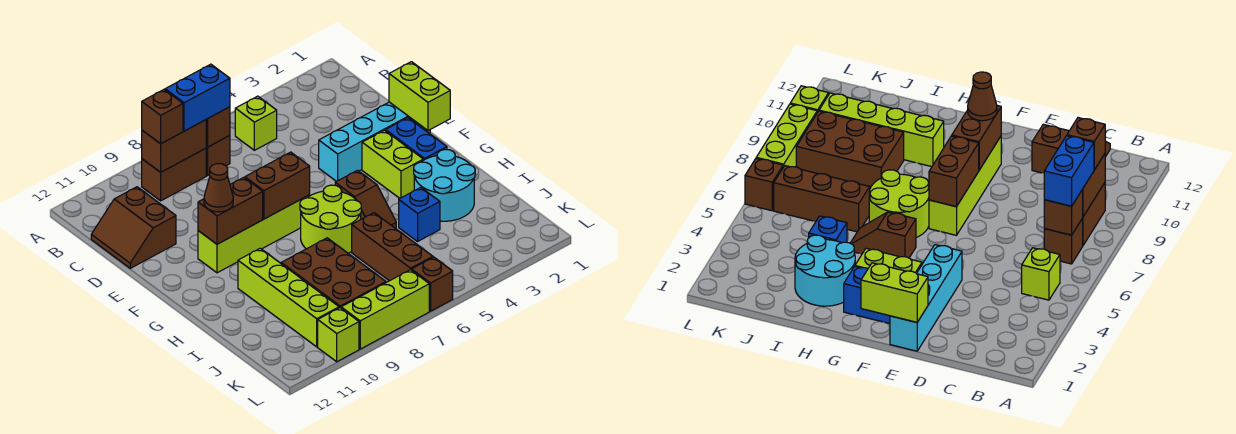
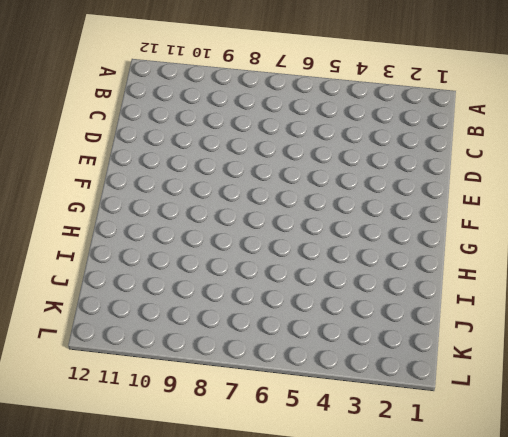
none -> lime brick B5 level 1
none -> brown brick B7 level 1
none -> brown brick B8:B9 level 1

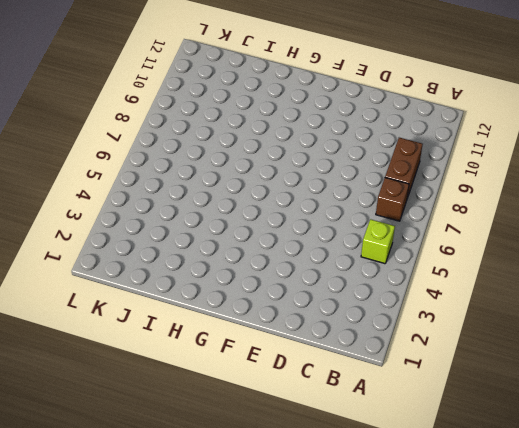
none -> brown slope C11:D12 level 1 top 11
none -> cyan brick E1:E4 level 1
none -> blue brick F2:G2 level 1

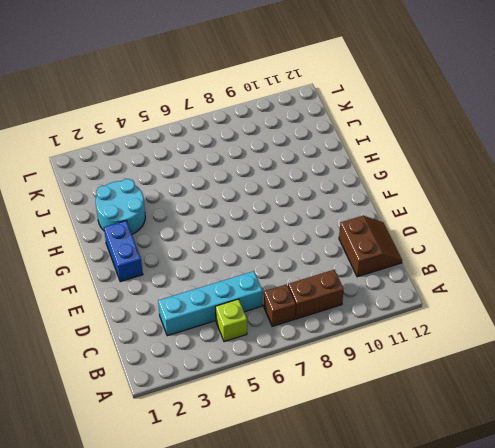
cyan brick C3:C6 level 1 -> cyan brick E1:E4 level 1
none -> lime brick F3:G3 level 1
none -> lime brick F7:F10 level 1
none -> brown slope G5:H5 level 1 top G

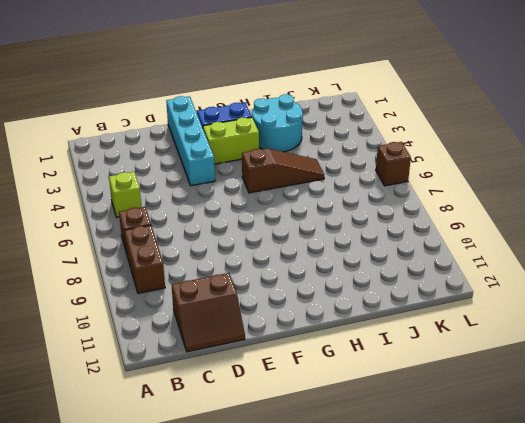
brown slope G5:I5 level 1 top G -> brown slope G5:H5 level 1 top G
none -> lime brick F7:F10 level 1
none -> lime round brick G6:H7 level 1
none -> lime brick H10:K10 level 1

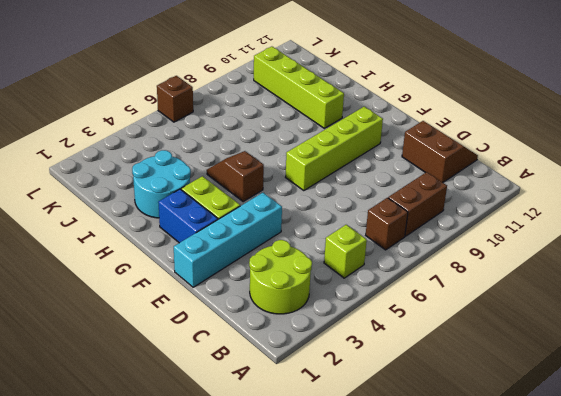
lime round brick B2:C3 level 1 -> lime round brick G6:H7 level 1
none -> blue brick I4 level 1
none -> brown brick I6:K6 level 1
none -> brown brick I8:K9 level 1

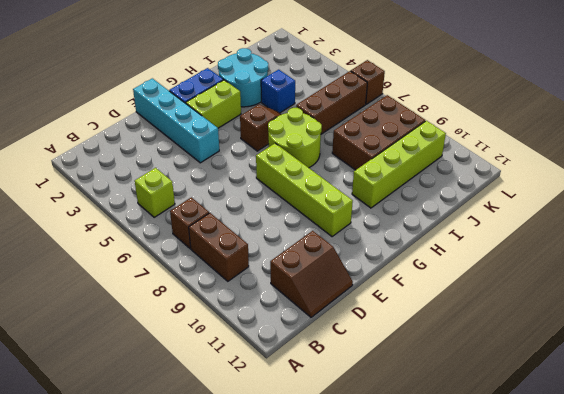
none -> lime brick L7:L9 level 1
none -> lime brick L10 level 1
none -> brown brick B7 level 2

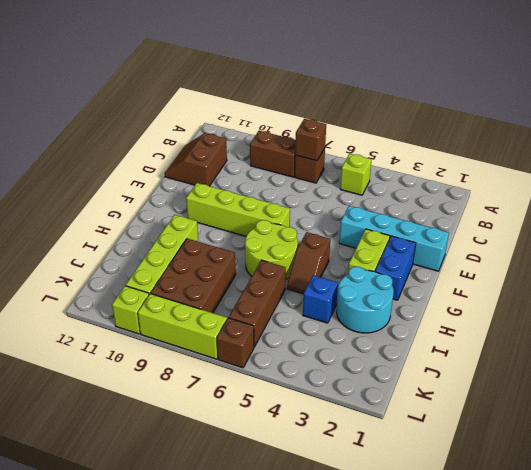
none -> brown brick B8:B9 level 2
none -> lime brick E1:F1 level 2
none -> brown brick F7:F8 level 2

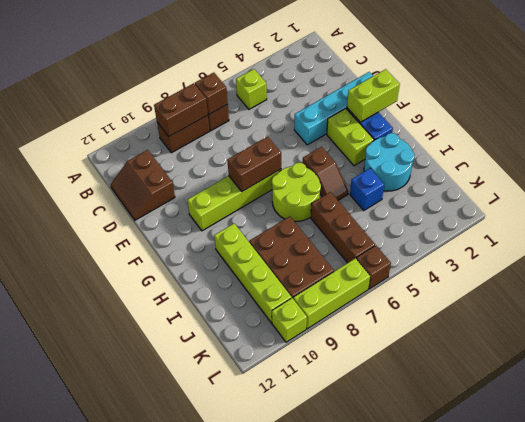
lime brick F1:F2 level 2 -> lime brick E1:F1 level 2
none -> brown brick F9:F10 level 2
none -> blue brick B7:B8 level 3
none -> brown brick B9 level 3

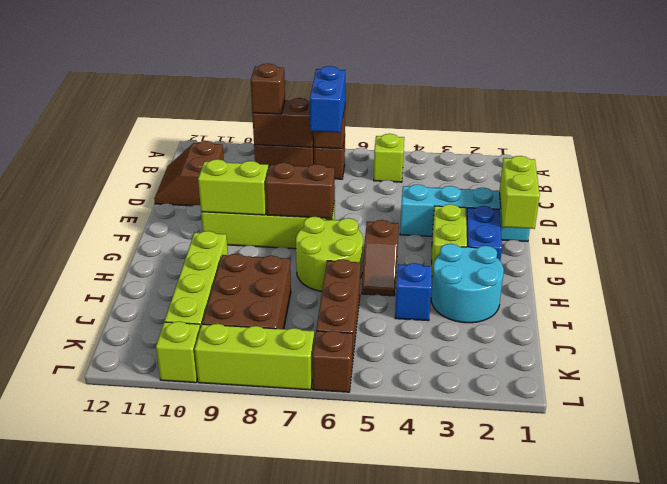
blue brick B7:C7 level 3 -> blue brick B7:B8 level 3
lime brick F9:F10 level 2 -> brown brick F9:F10 level 2
none -> brown cone F10 level 3

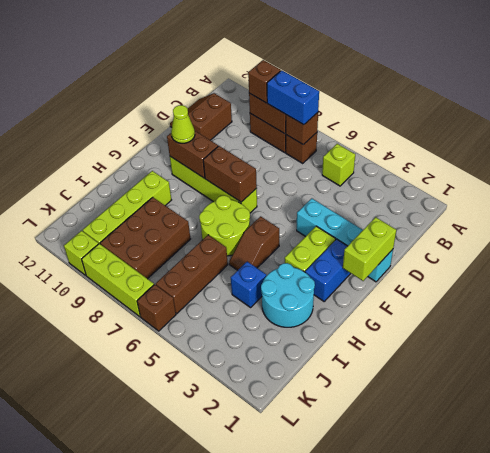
lime cone F10 level 3 -> brown cone F10 level 3

